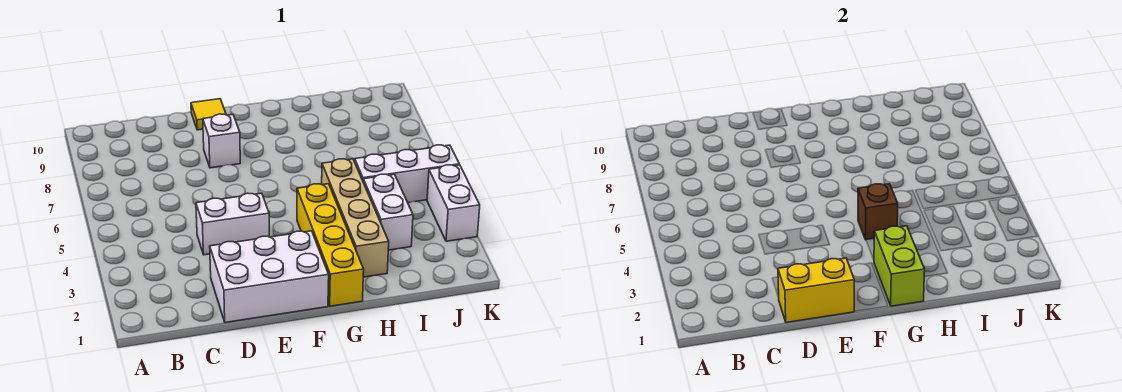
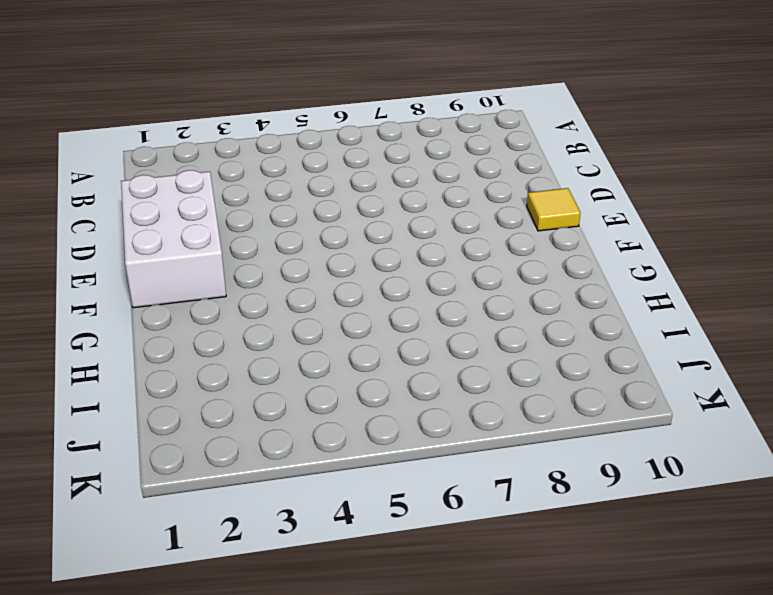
none -> white brick D4:E4 level 1
none -> white brick E8 level 1
none -> yellow brick G1:G4 level 1

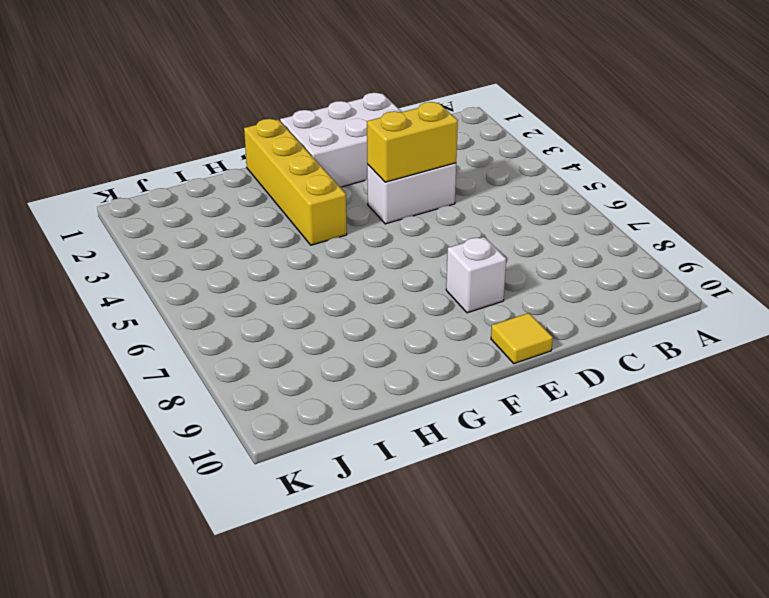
yellow brick D4:E4 level 2 -> yellow brick D1:E1 level 2
none -> tan brick H2:H5 level 1
none -> white brick I3:I4 level 1
none -> white brick I5:K5 level 1

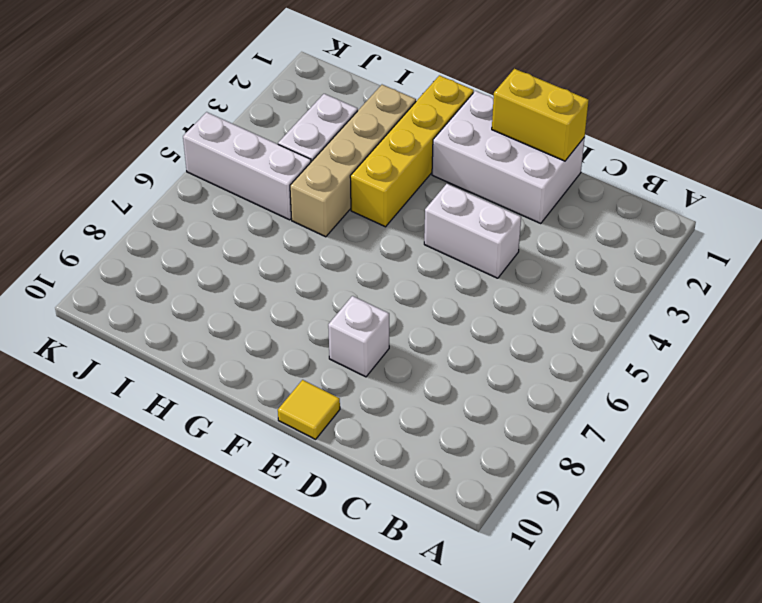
none -> white brick K3:K4 level 1
none -> lime brick G1:G2 level 2
none -> brown brick G4 level 2

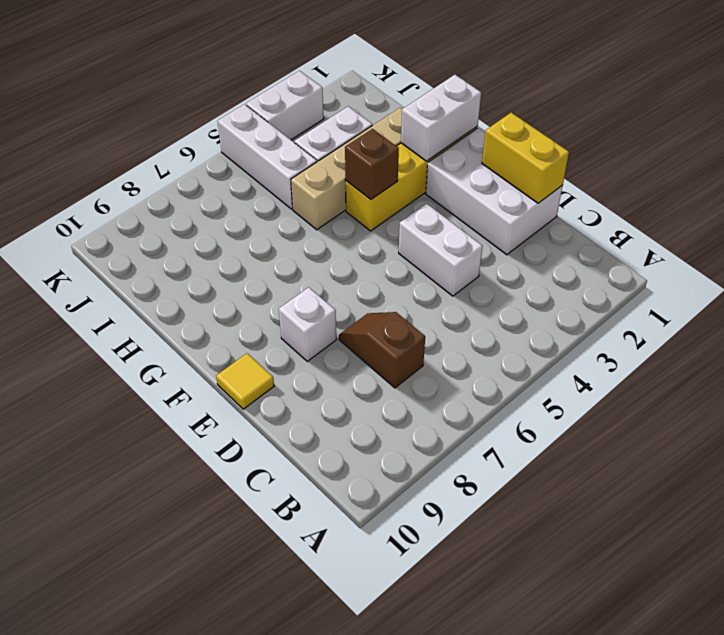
brown slope C7:D7 level 1 top C -> none
white brick G1:G2 level 2 -> lime brick G1:G2 level 2

